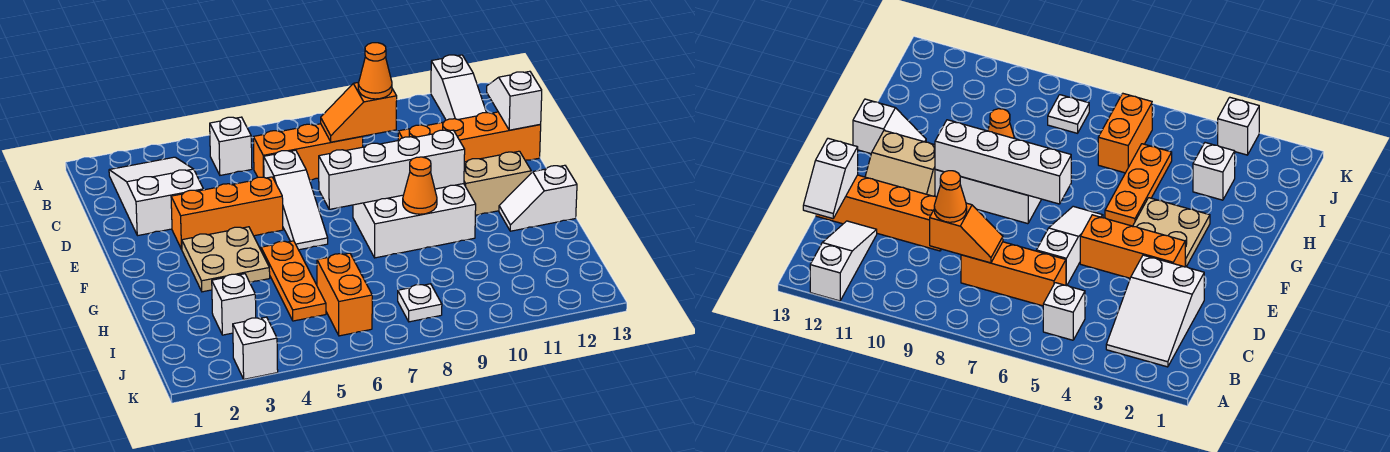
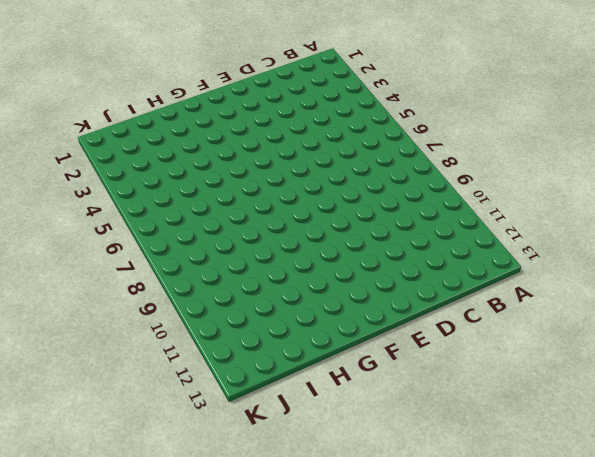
none -> white slope A12:C12 level 1 top A
none -> white slope B2:D3 level 1 top D
none -> white brick B5 level 1

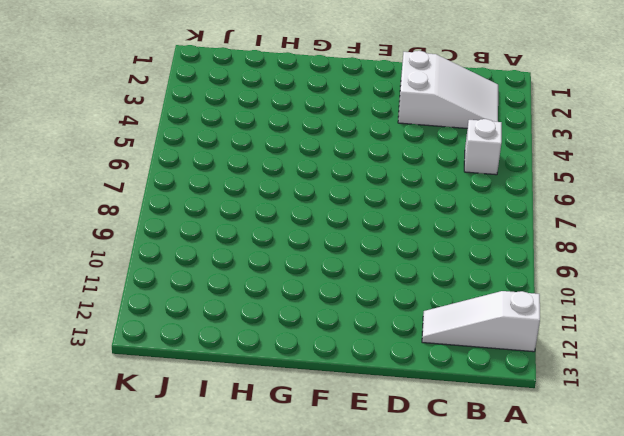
none -> orange brick C6:C8 level 1
none -> white slope D6:F6 level 1 top D
none -> orange brick D10:D13 level 1

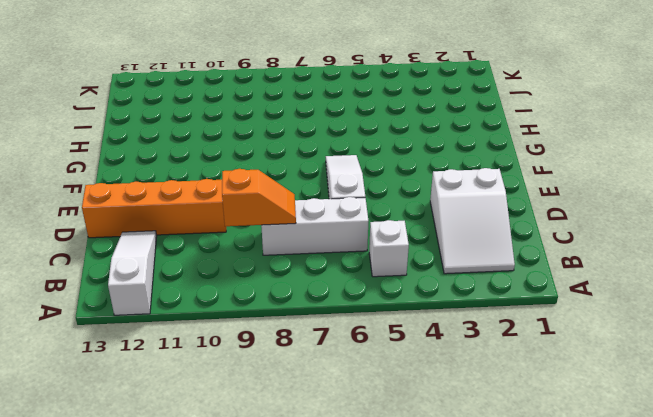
white brick C6:C8 level 1 -> orange brick C6:C8 level 1
none -> orange brick E3:E5 level 1
none -> tan slope E11:F12 level 1 top F
none -> tan plate F3:G4 level 1

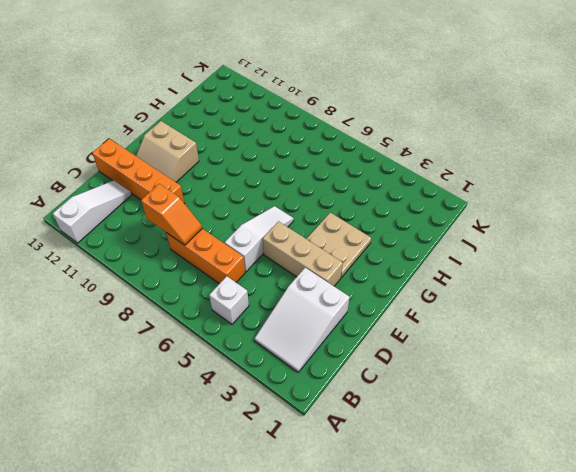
tan brick E3:E5 level 1 -> orange brick E3:E5 level 1
none -> white brick F8:G10 level 1
none -> orange plate G5:I5 level 1
none -> white slope G12:G13 level 1 top 13

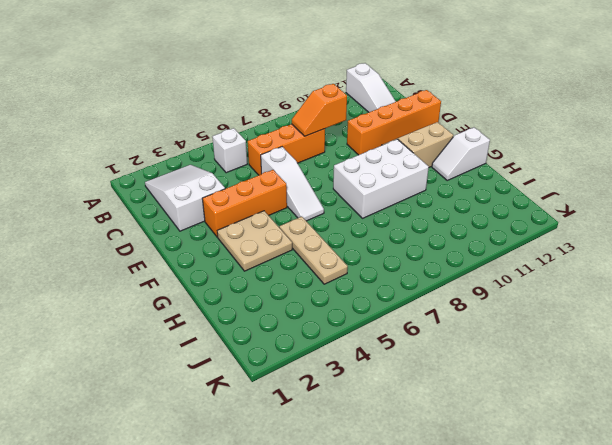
tan plate G5:I5 level 1 -> orange plate G5:I5 level 1
none -> white brick I3 level 1
none -> orange brick I6:J6 level 1
none -> white plate J8 level 1

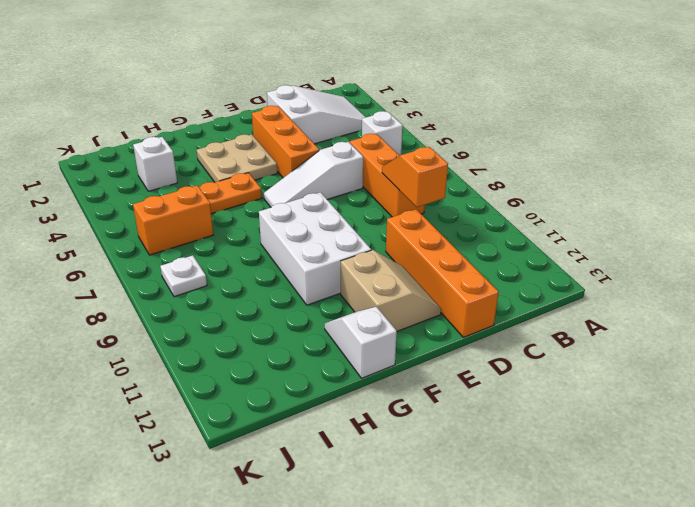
none -> white slope A12:C12 level 1 top A
none -> white brick K3 level 1
none -> white slope C13:D13 level 2 top D

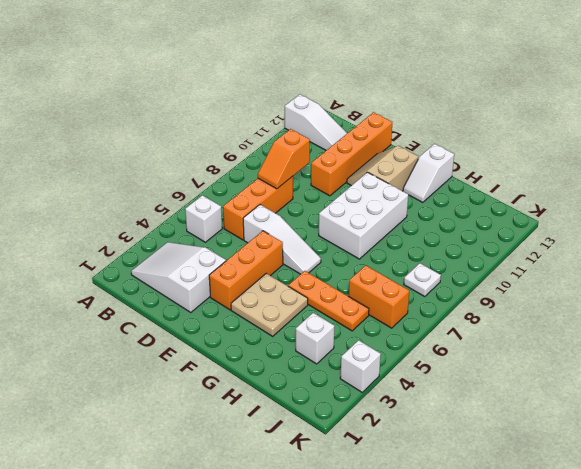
none -> white slope C13:D13 level 2 top D
none -> white brick F7:F10 level 2
none -> orange cone G9 level 2

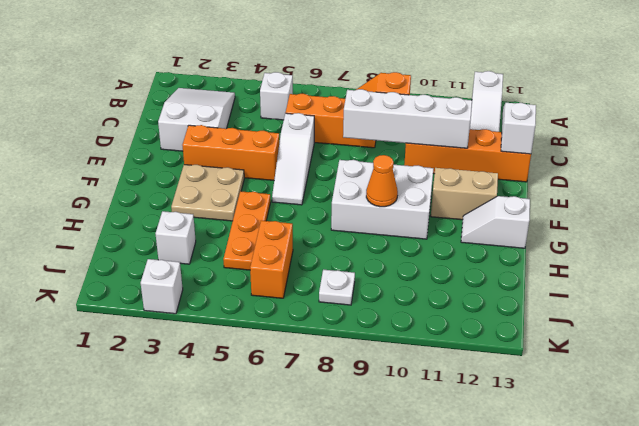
white brick D8:D11 level 2 -> white brick F7:F10 level 2
none -> orange cone C9 level 3

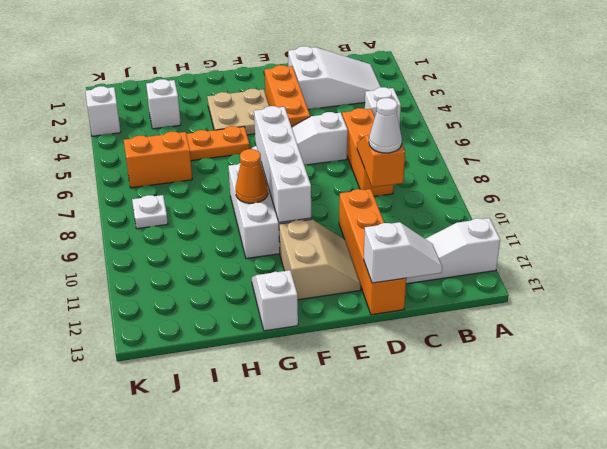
white cone C9 level 3 -> orange cone C9 level 3

